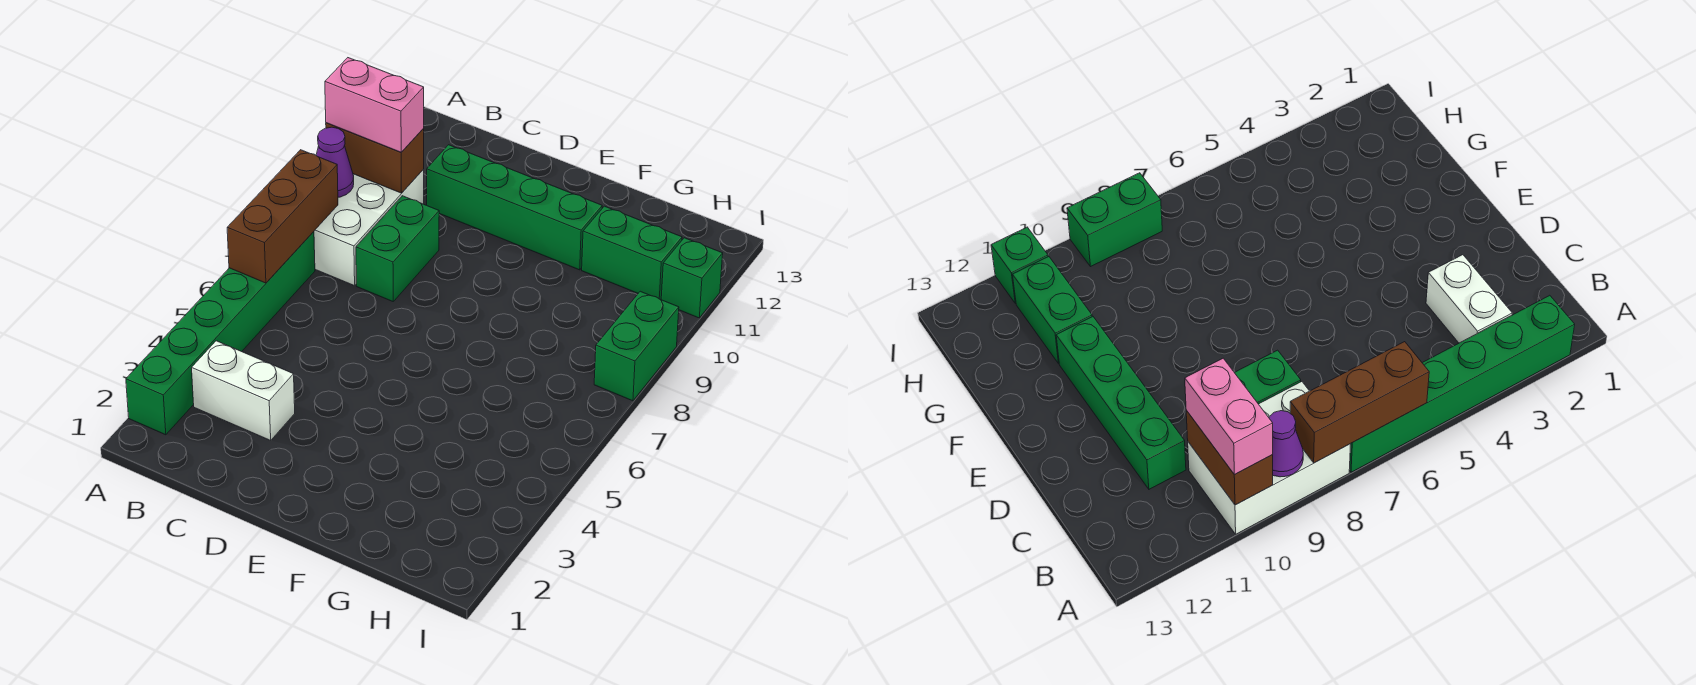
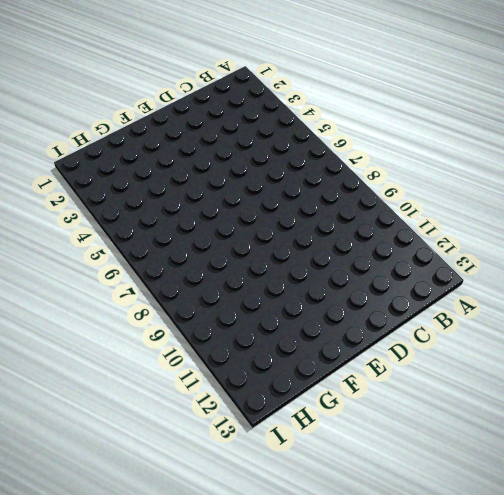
none -> green brick A2:A7 level 1
none -> white brick A8:B10 level 1
none -> white brick B3:C3 level 1

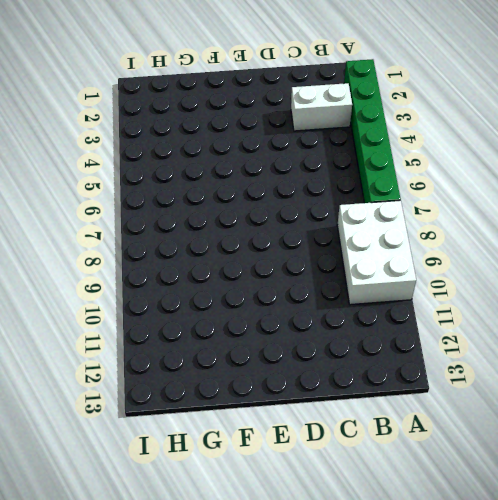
none -> green brick C8:C9 level 1
none -> green brick C11:F11 level 1
none -> green brick G11:H11 level 1

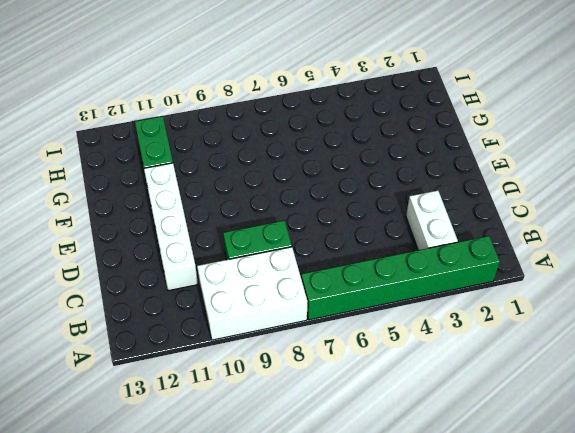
white brick C11:F11 level 1 -> green brick C11:F11 level 1
none -> green brick I8:I9 level 1
none -> green brick I11 level 1
none -> brown brick A6:A8 level 2

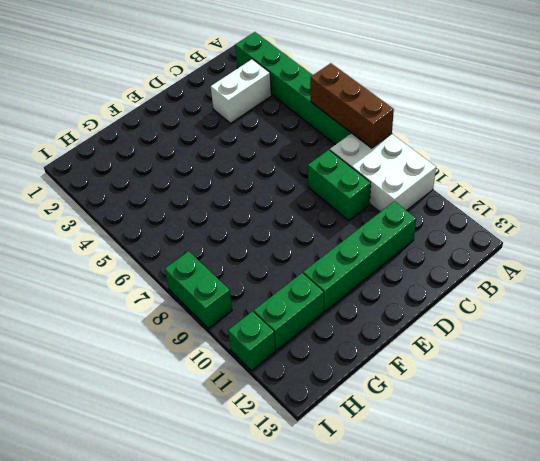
none -> purple cone A9 level 2
none -> brown brick A10:B10 level 2
none -> pink brick A10:B10 level 3

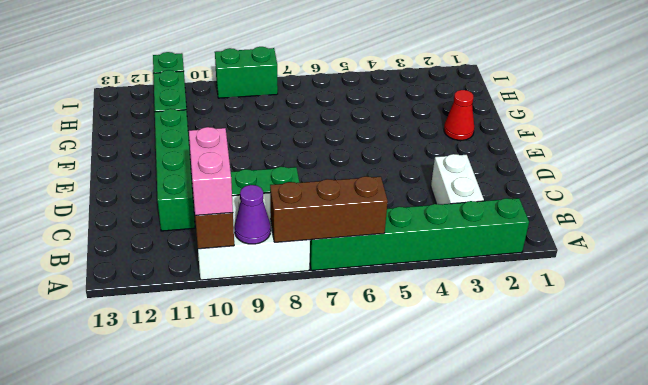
red cone F2 level 1 -> none

